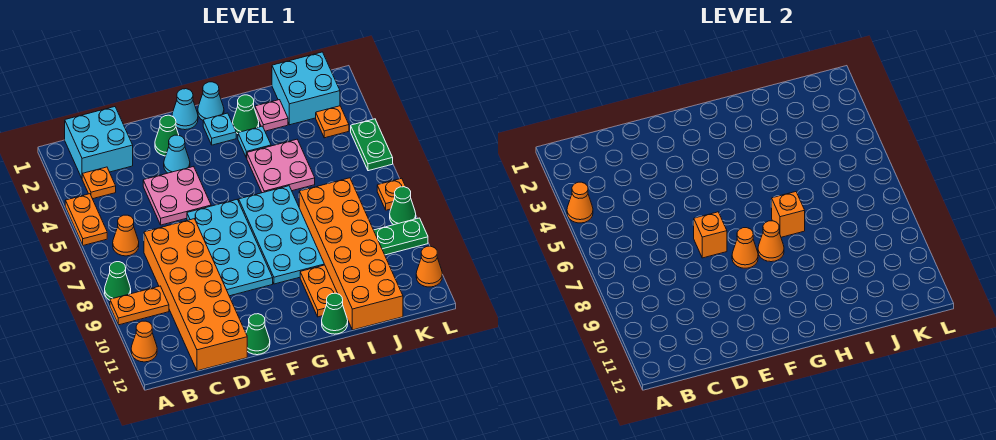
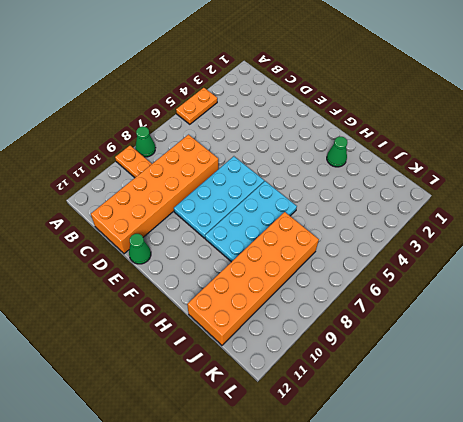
none -> orange cone A11 level 1
none -> cyan brick B1:C2 level 1
none -> orange plate B3 level 1
none -> orange cone B6 level 1

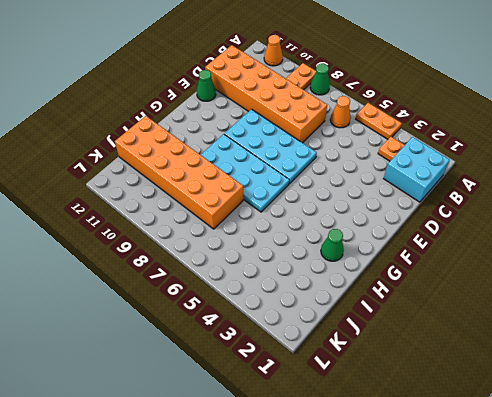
none -> pink plate D4:E5 level 1
none -> green cone E2 level 1
none -> cyan cone E3 level 1
none -> cyan cone F1 level 1

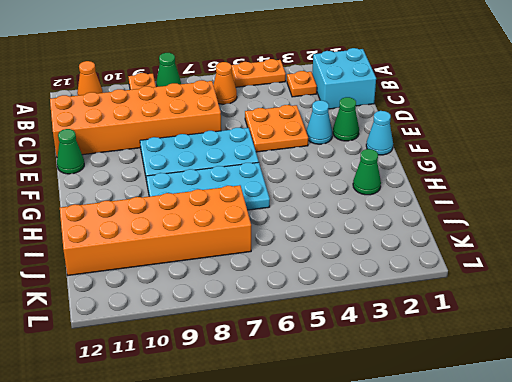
orange plate D4:E5 level 1 -> pink plate D4:E5 level 1
none -> cyan cone G1 level 1
none -> cyan plate G2 level 1
none -> cyan plate H3 level 1
none -> pink plate H4:I5 level 1

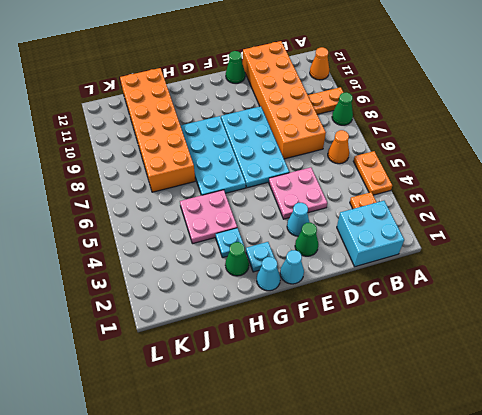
none -> orange plate H10:H11 level 1
none -> green cone H12 level 1
none -> pink plate I2 level 1
none -> cyan brick J1:K2 level 1

